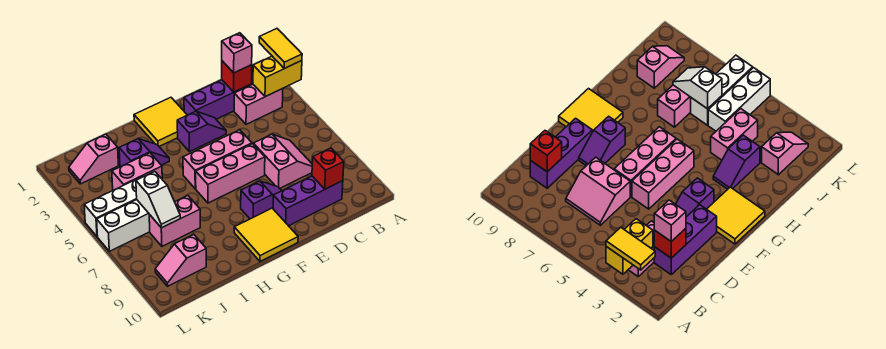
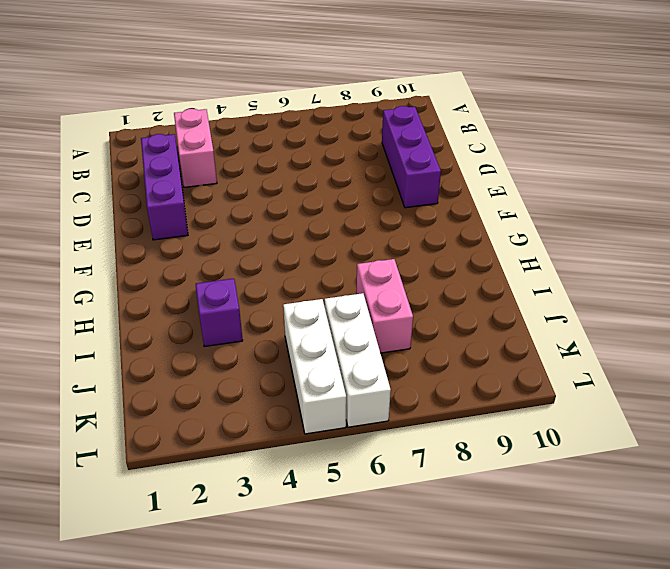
none -> pink slope C6:D7 level 1 top D
none -> purple slope E3:F3 level 1 top F
none -> pink brick E5:G5 level 1

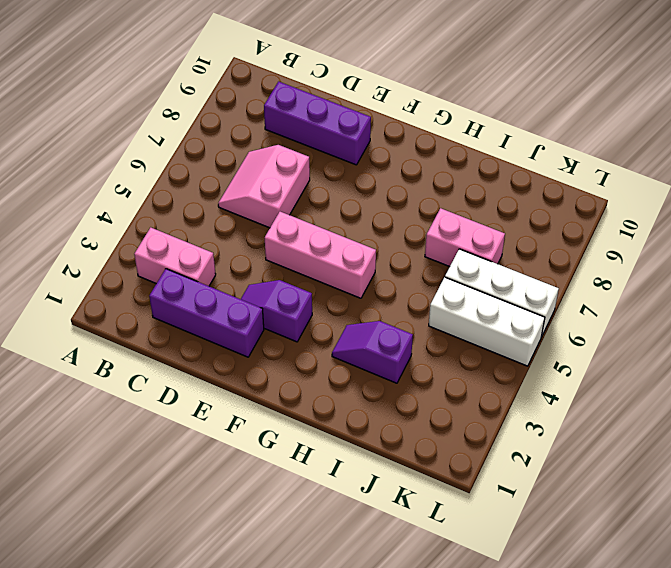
none -> pink brick E6:G6 level 1
none -> purple slope E8:F8 level 1 top F
none -> yellow tile F1:G2 level 1

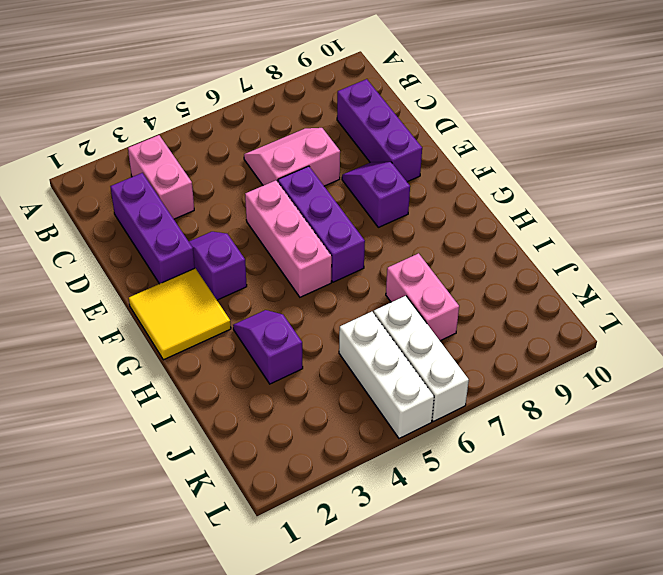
purple brick E6:G6 level 1 -> pink brick E6:G6 level 1
none -> yellow tile F9:G10 level 1
none -> pink brick I4:J4 level 1
none -> pink slope J2:K2 level 1 top J

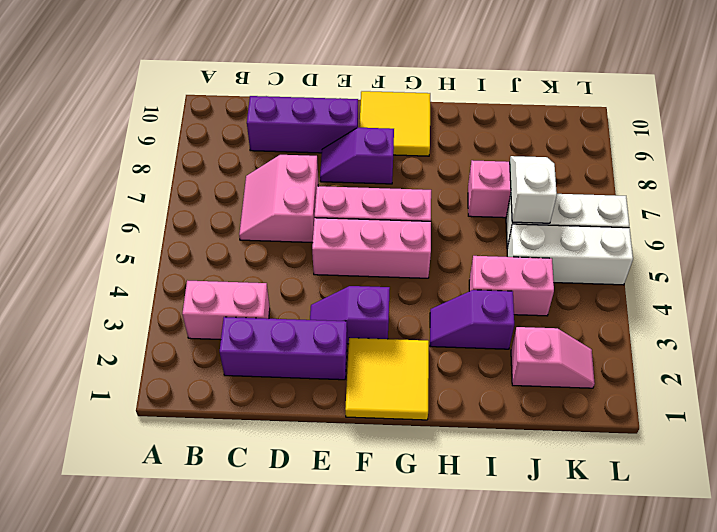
none -> pink slope J9:K9 level 1 top J
none -> yellow brick A3:B3 level 2
none -> red brick C2 level 2

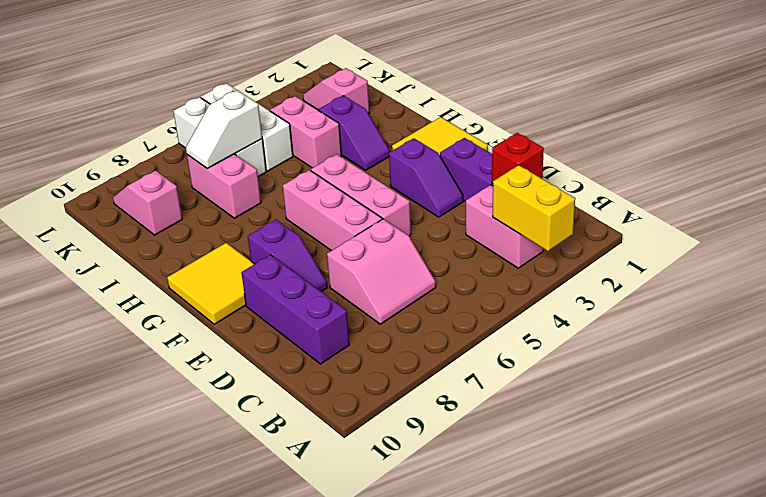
none -> red brick C9 level 2
none -> yellow tile A2:A3 level 3
none -> pink brick C2 level 3

